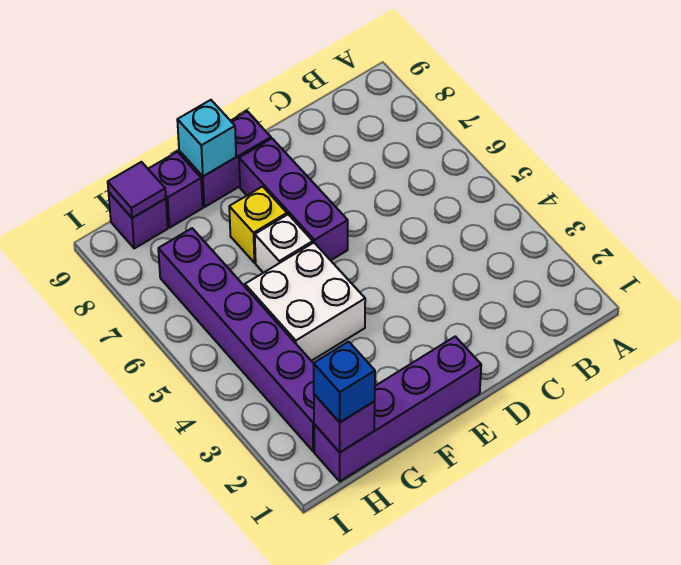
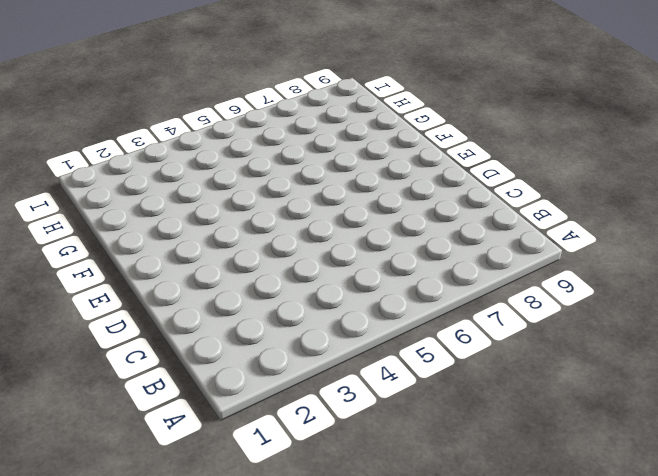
none -> purple brick E1:H1 level 1
none -> purple brick E6:E8 level 1
none -> purple brick E9:F9 level 1

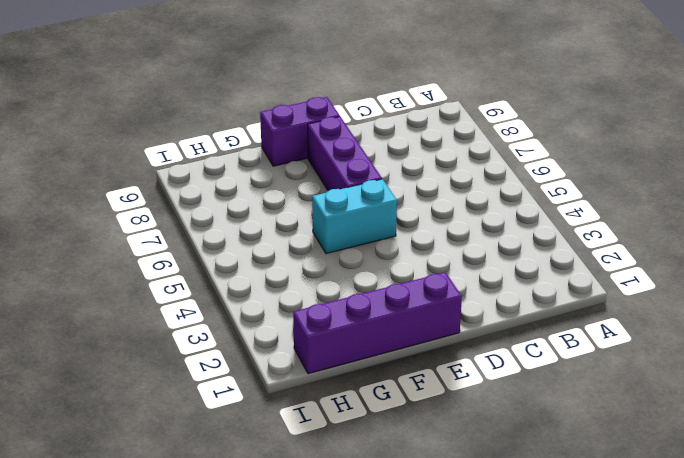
cyan brick E5:F5 level 1 -> white brick F4:G5 level 1
none -> white brick F6 level 1
none -> yellow brick F7 level 1
none -> purple brick G9 level 1

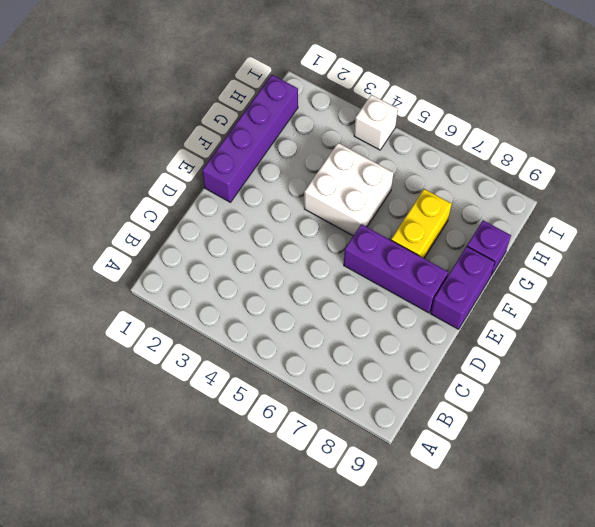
yellow brick F7:G7 level 1 -> yellow brick F7 level 1
white brick I4 level 1 -> white brick F6 level 1
none -> purple brick H2:H7 level 1
none -> purple brick H9 level 1
none -> cyan brick F9 level 2

